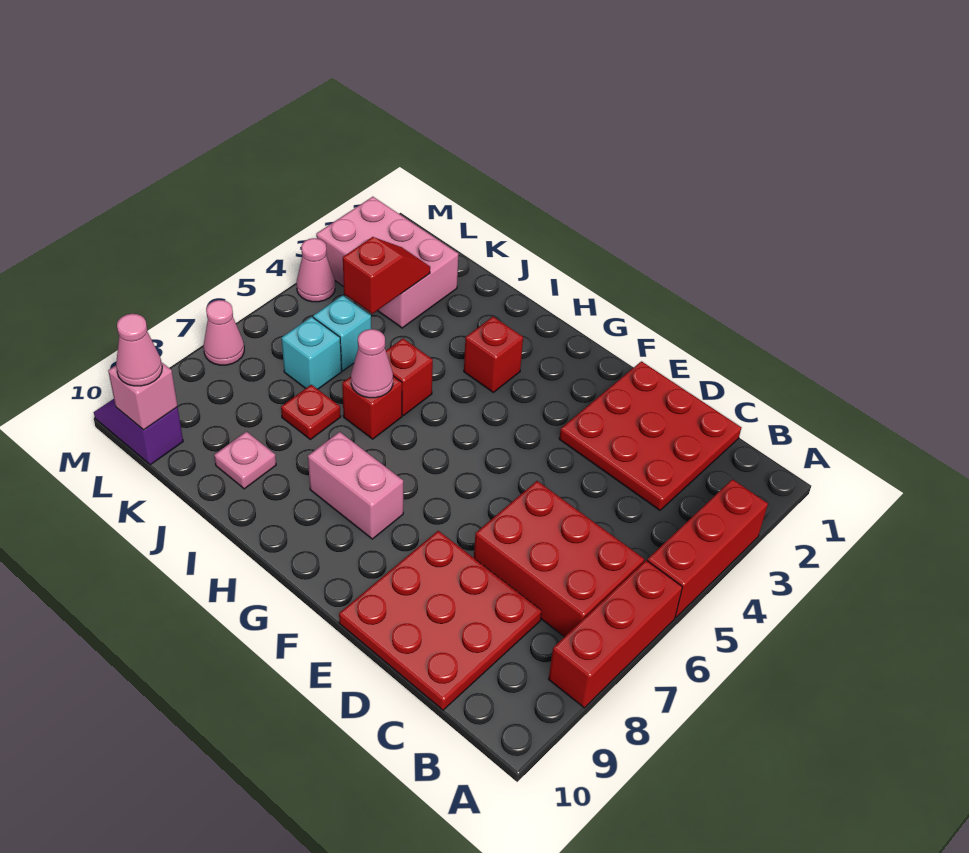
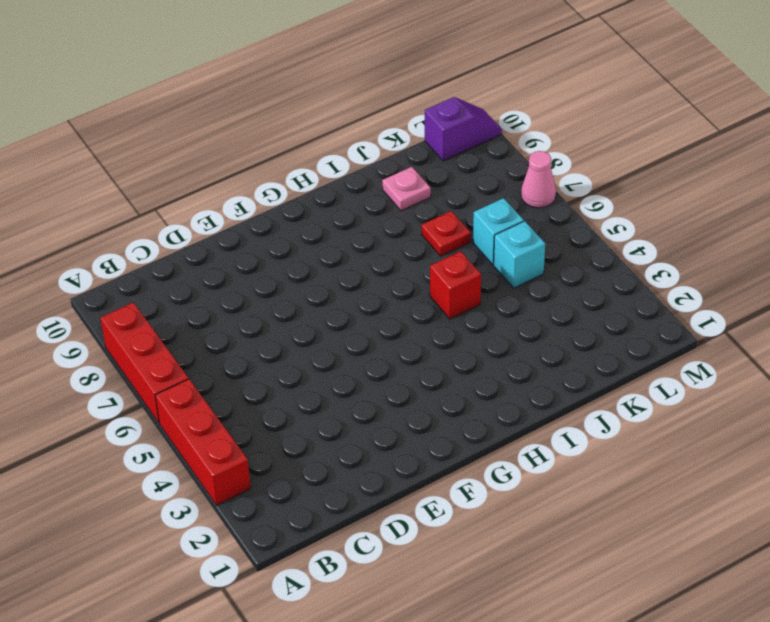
none -> red brick B6:D7 level 1
none -> red plate C1:E3 level 1
none -> red plate C8:E10 level 1

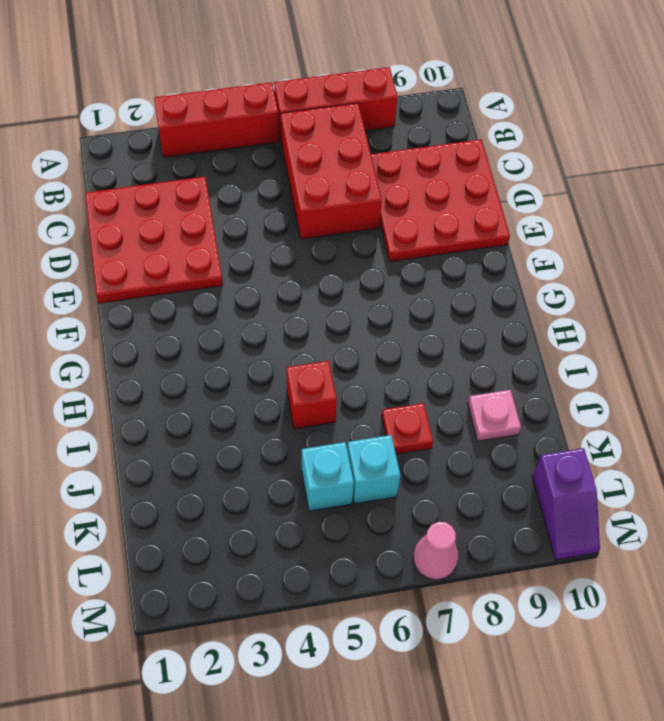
none -> pink brick G8:H8 level 1
none -> red brick H3 level 1
none -> red brick I6 level 1

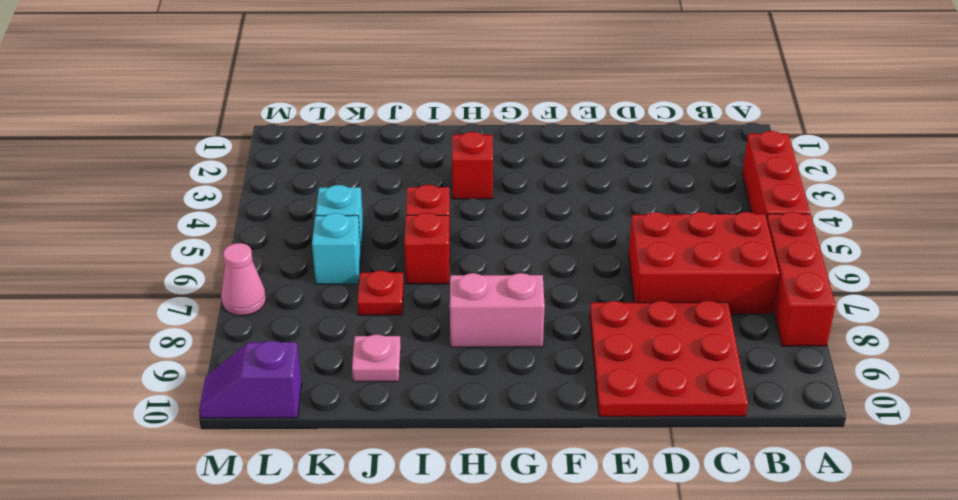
none -> red plate C1:E3 level 1
none -> pink brick K2:M3 level 1
none -> pink cone M4 level 1

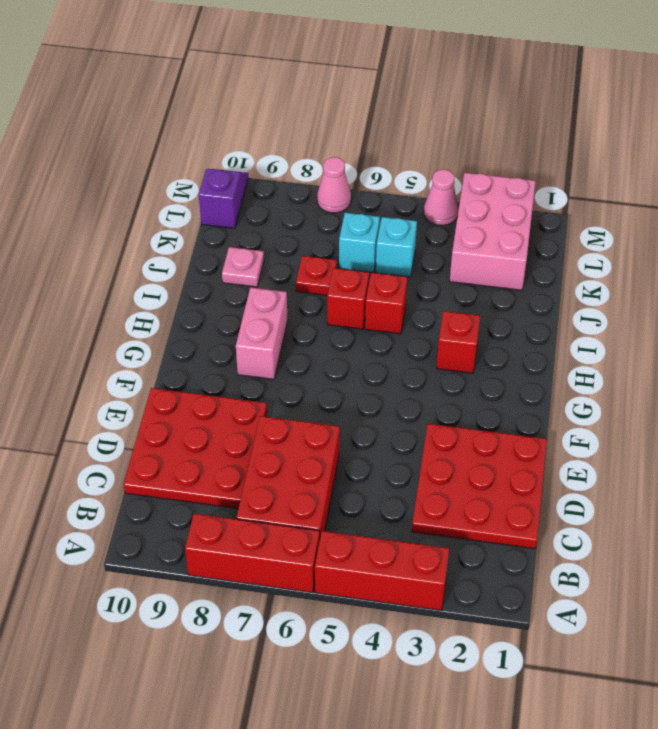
none -> pink cone I6 level 2
none -> red slope K3:K4 level 2 top 4
none -> pink brick L10 level 2

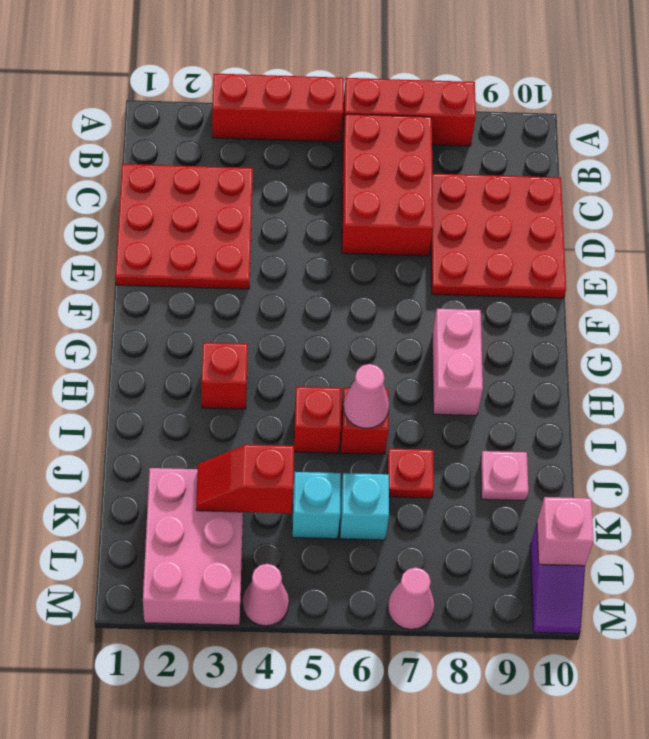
none -> pink cone L10 level 3

